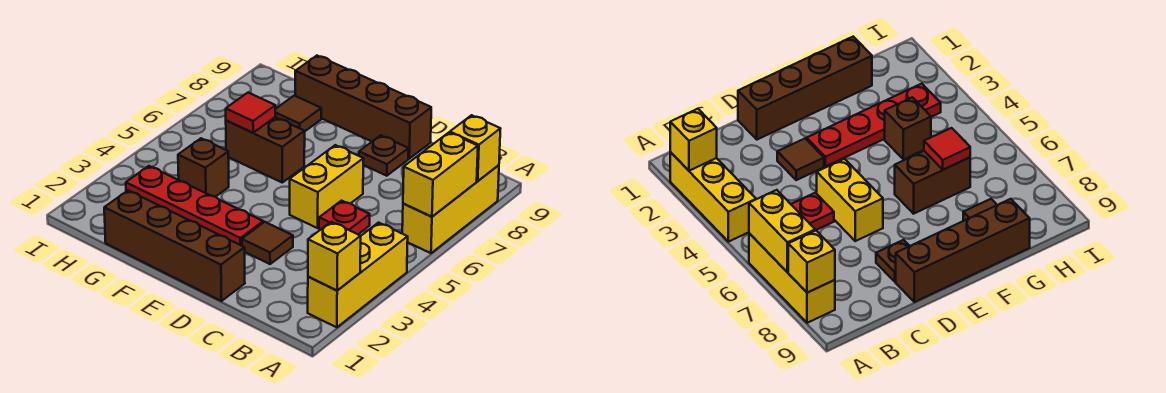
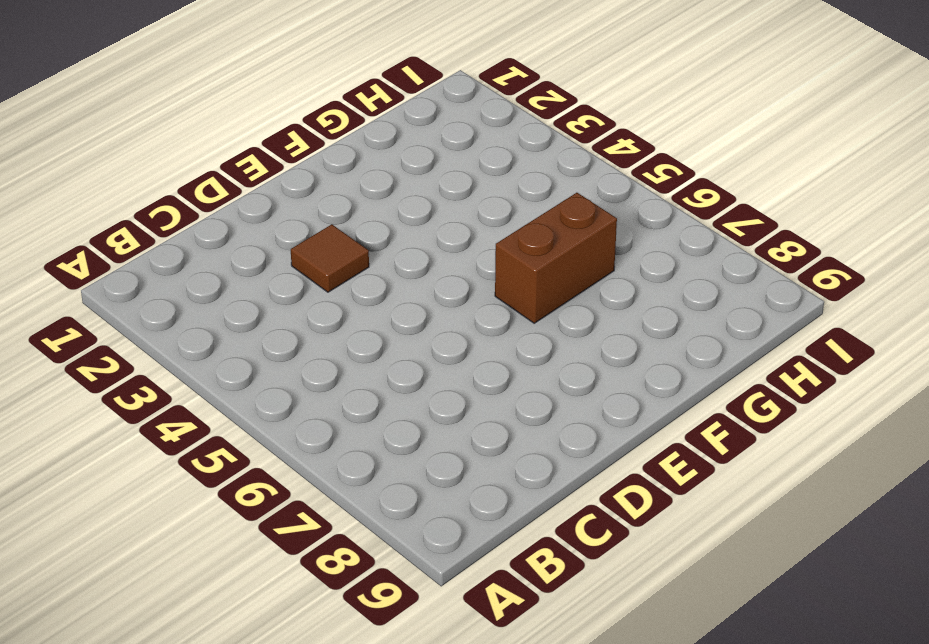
none -> yellow brick A2:A4 level 1
none -> yellow brick A6:A8 level 1
none -> red plate C5 level 1

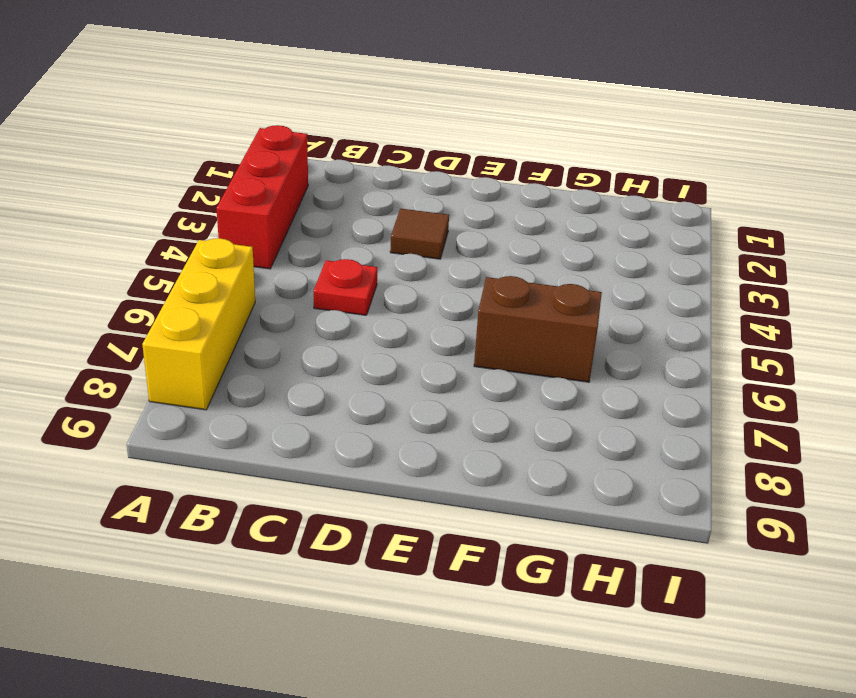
red brick A2:A4 level 1 -> yellow brick A2:A4 level 1
none -> brown brick D1:G1 level 1
none -> yellow brick D5:D6 level 1
none -> brown plate D8 level 1

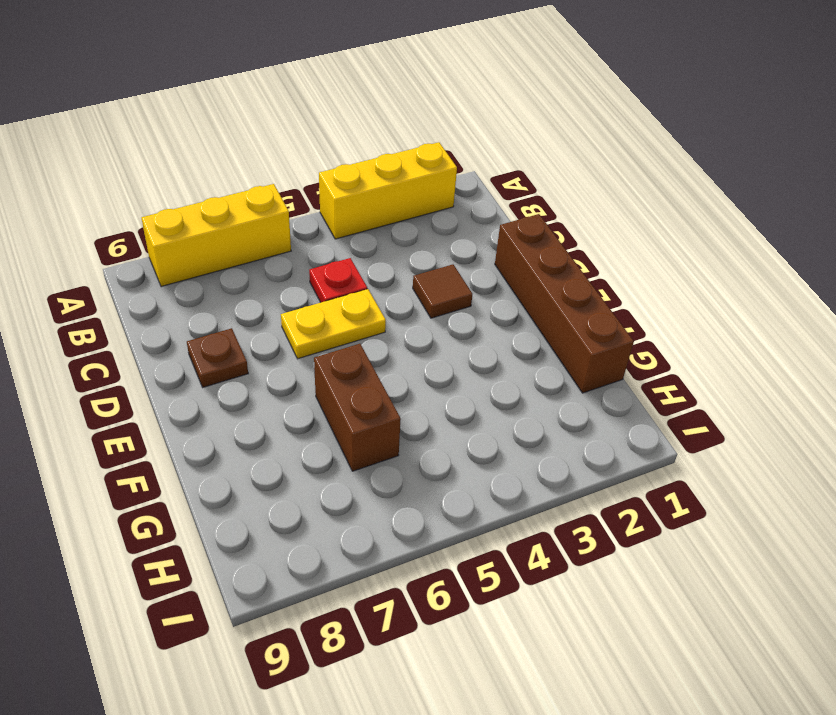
yellow plate D5:D6 level 1 -> yellow brick D5:D6 level 1
none -> brown brick D9:G9 level 1
none -> red plate E3:H3 level 1
none -> brown brick G4 level 1

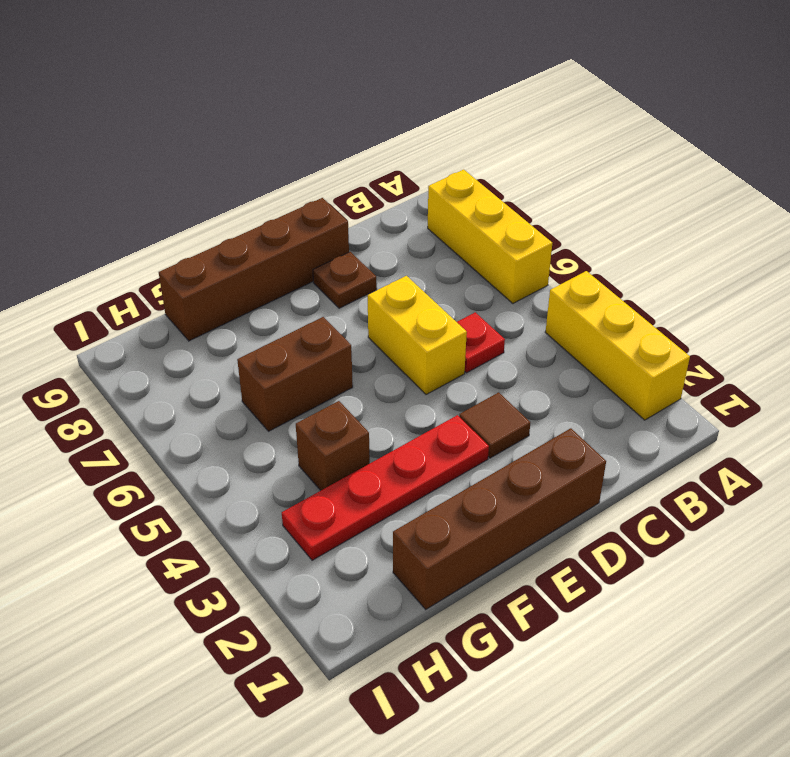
none -> brown tile G8 level 1
none -> yellow brick A2 level 2
none -> yellow brick A6:A7 level 2

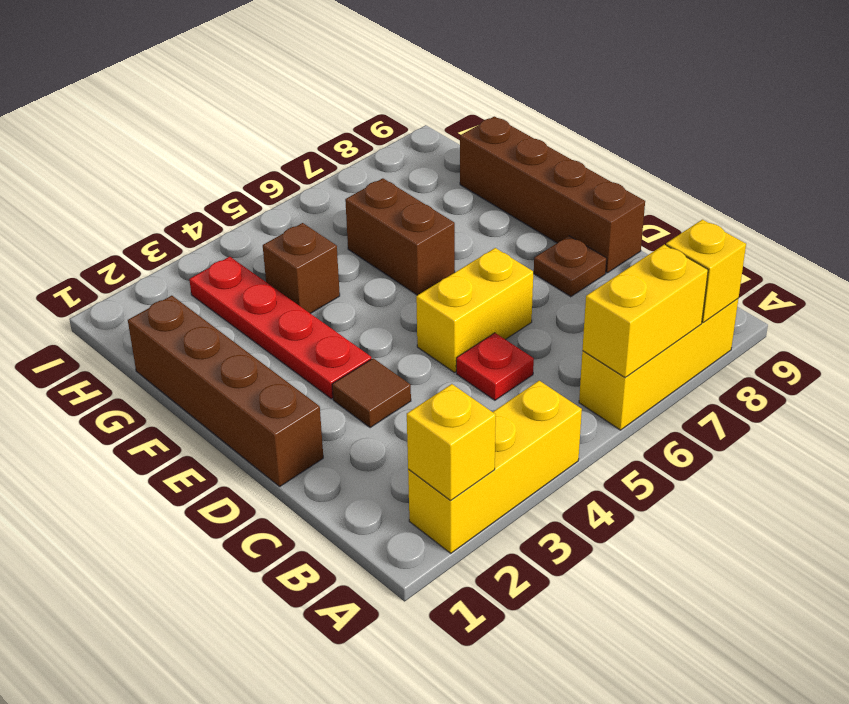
none -> brown tile G8 level 1
none -> red tile G6 level 2

